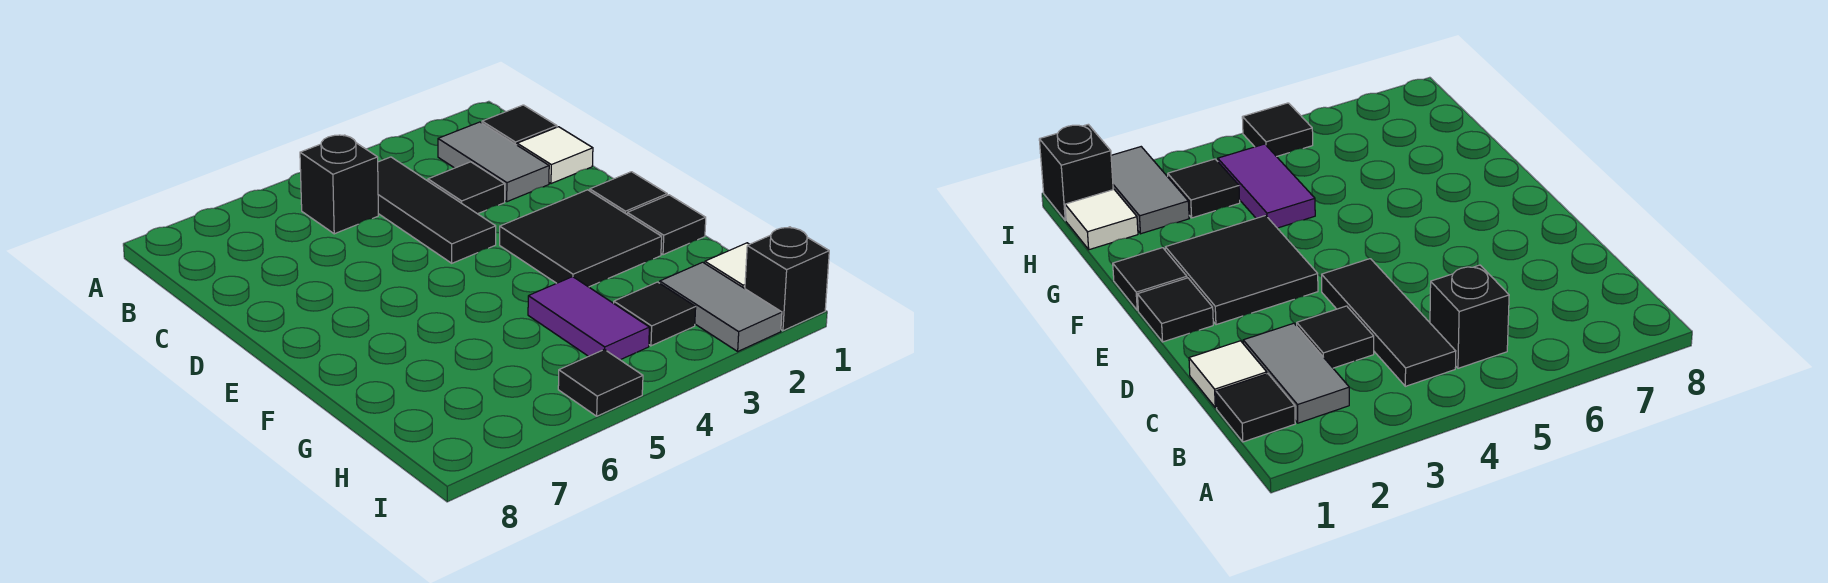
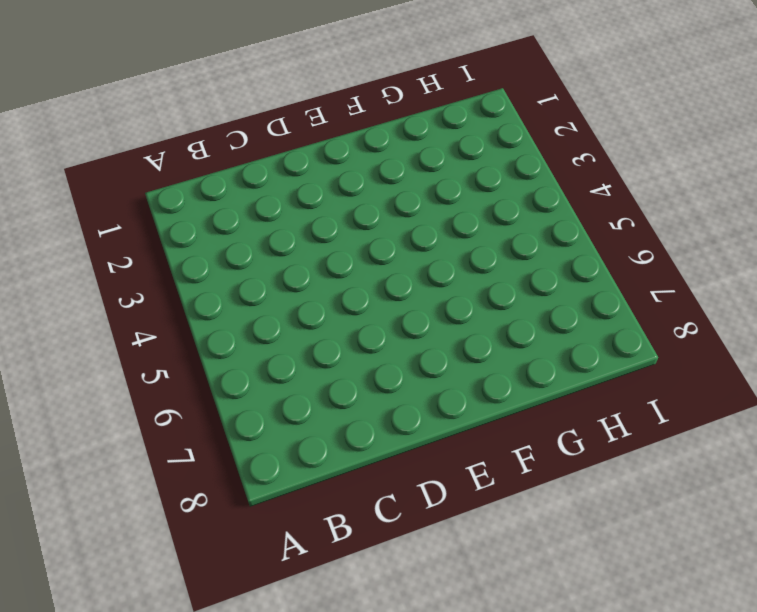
none -> black tile B1 level 1
none -> grey tile B2:C2 level 1
none -> black tile B4:D4 level 1

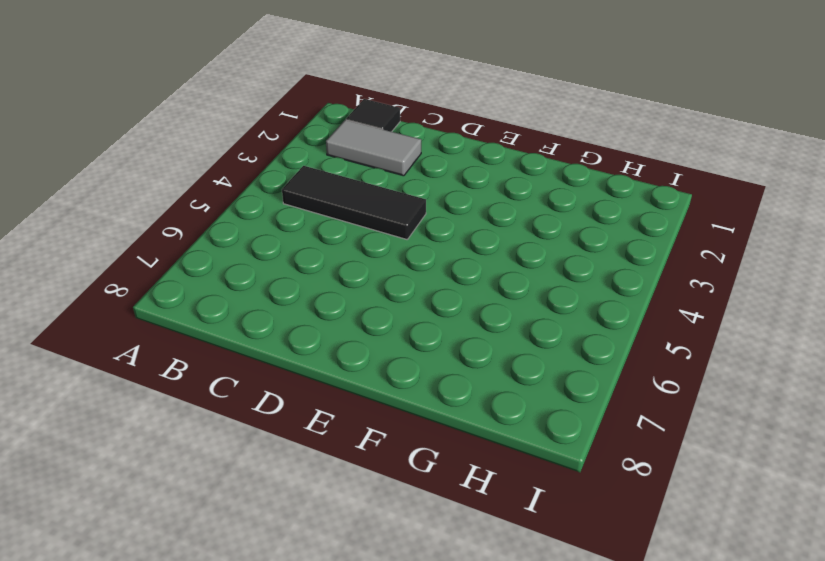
none -> black brick B5 level 1
none -> white tile C1 level 1
none -> black tile C3 level 1

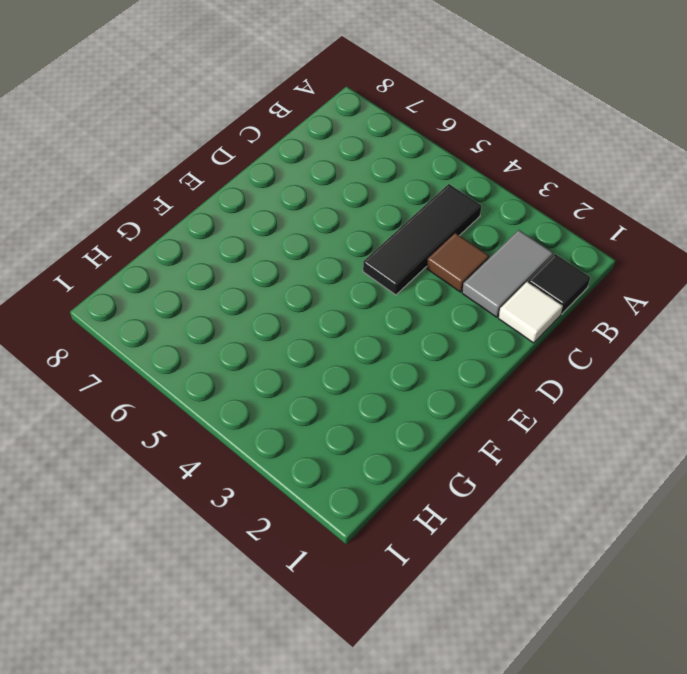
brown tile C3 level 1 -> black tile C3 level 1
none -> black brick B5 level 1
none -> black tile E1 level 1
none -> black tile E2:F3 level 1

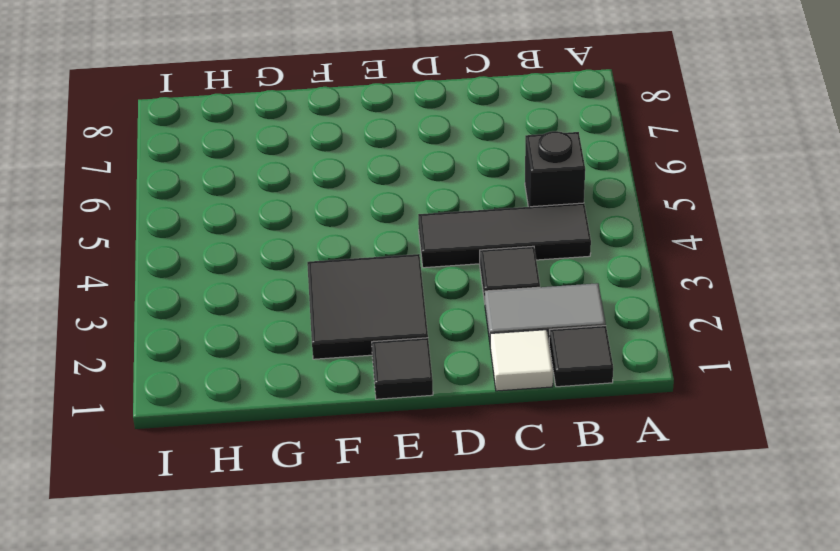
none -> black tile F1 level 1
none -> purple tile G4:H4 level 1
none -> white tile H1 level 1

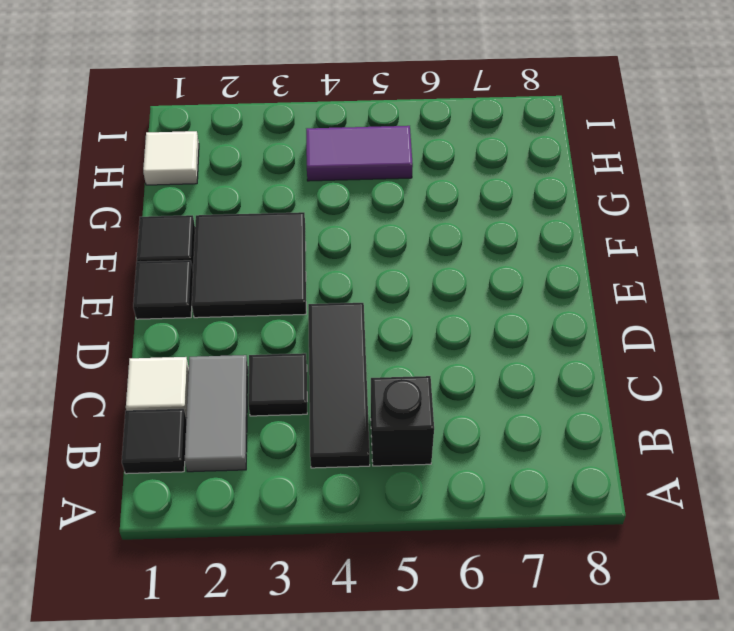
purple tile H4:H5 level 1 -> purple tile G4:H4 level 1
none -> grey tile H2:I2 level 1
none -> black tile H3 level 1
none -> black brick I1 level 1

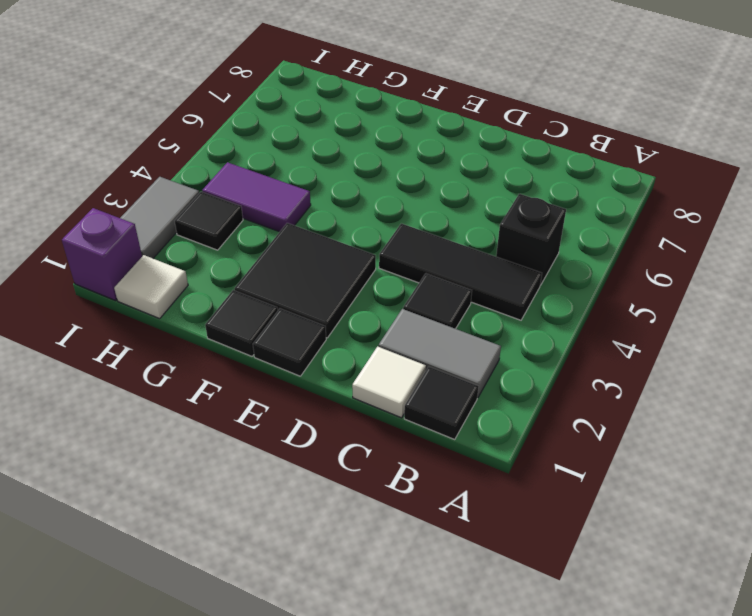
purple brick I1 level 1 -> black brick I1 level 1
grey tile I2:I3 level 1 -> grey tile H2:I2 level 1
none -> black tile I5 level 1

